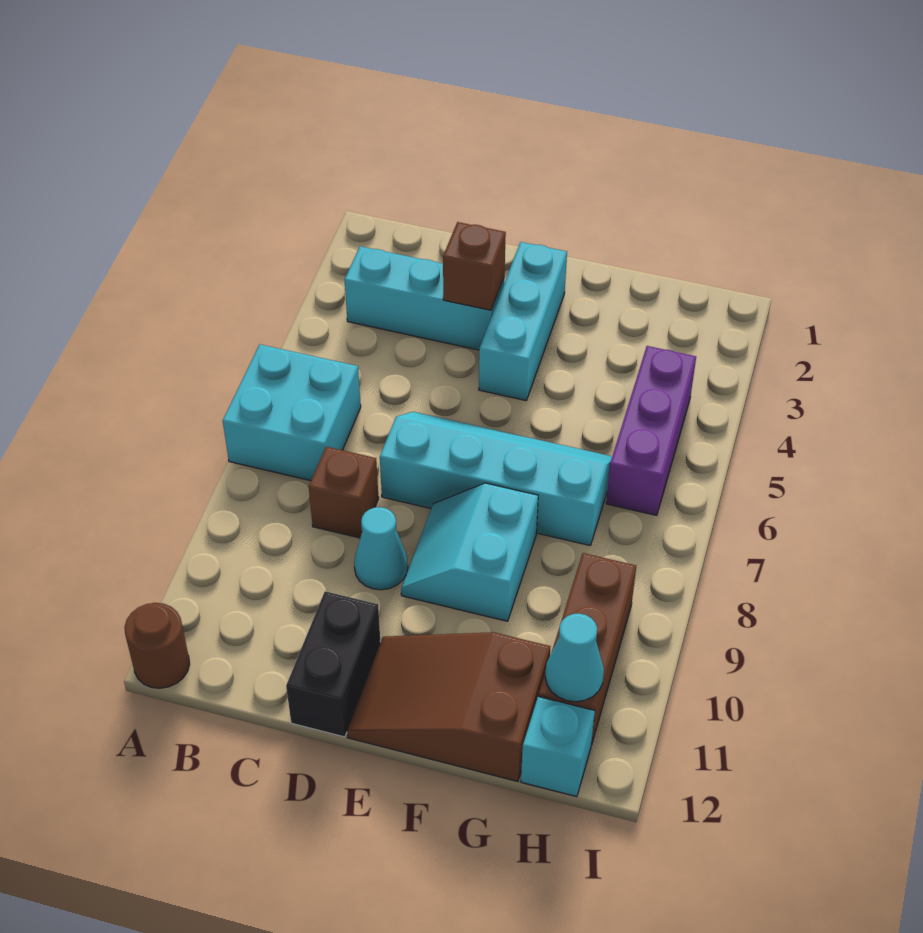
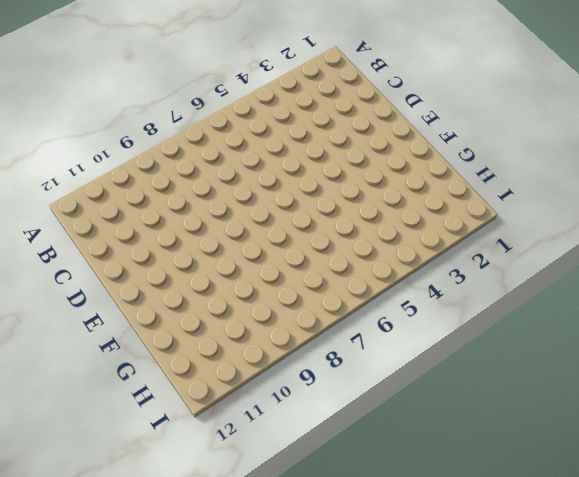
none -> cyan brick A6:B7 level 1
none -> brown round brick A12 level 1
none -> cyan brick B3:D3 level 1

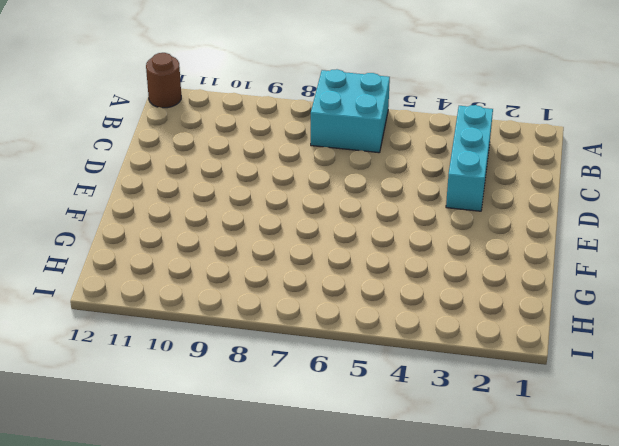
none -> brown brick C8 level 1
none -> cyan slope D6:G7 level 1 top 7
none -> cyan cone D9 level 1

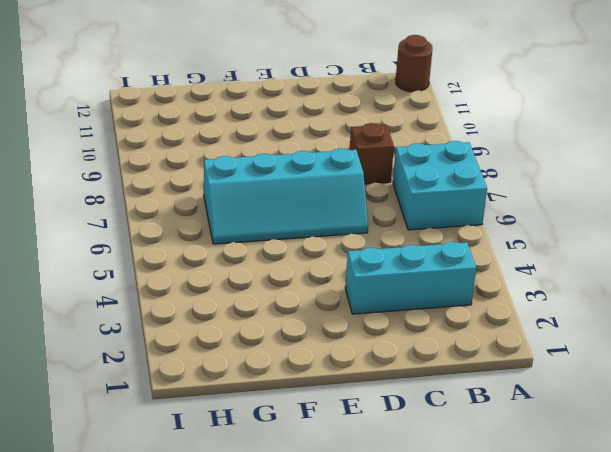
none -> cyan cone D9 level 1
none -> black brick D11:D12 level 1
none -> cyan brick E2:E4 level 1

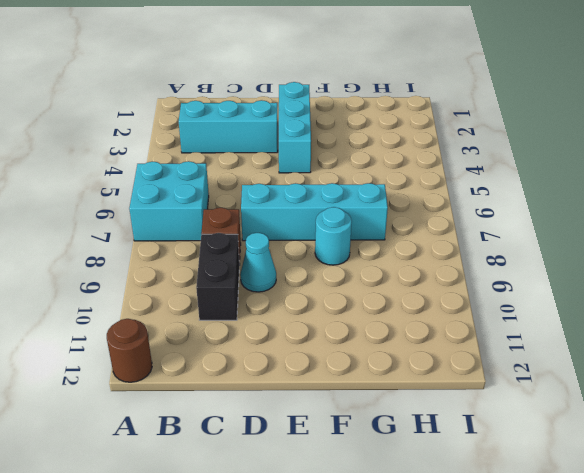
black brick C9:C10 level 1 -> black brick D11:D12 level 1
cyan round brick F8 level 1 -> cyan slope E8:F9 level 1 top F
none -> brown slope E11:G12 level 1 top G
none -> purple brick H4:H6 level 1
none -> brown brick H9:H11 level 1

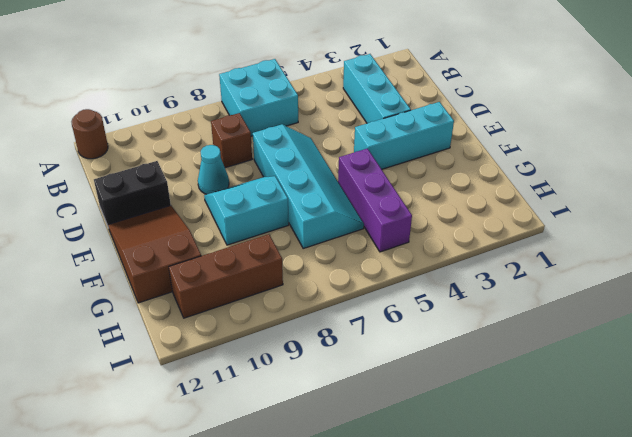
purple brick F5:H5 level 1 -> purple brick H4:H6 level 1
none -> cyan brick H12 level 1
none -> brown brick D3 level 2
none -> cyan cone H11 level 2

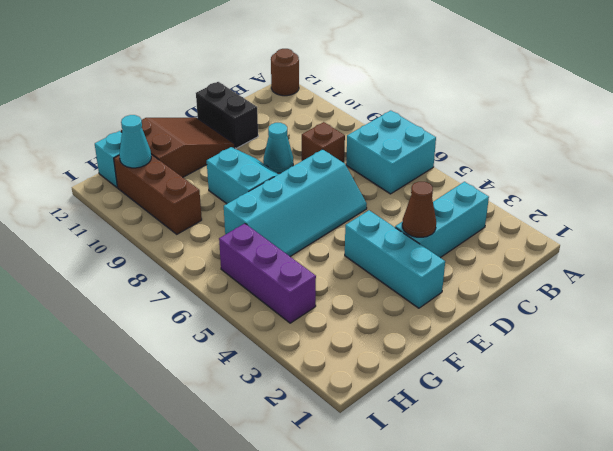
brown cone D3 level 2 -> brown brick D3 level 2

